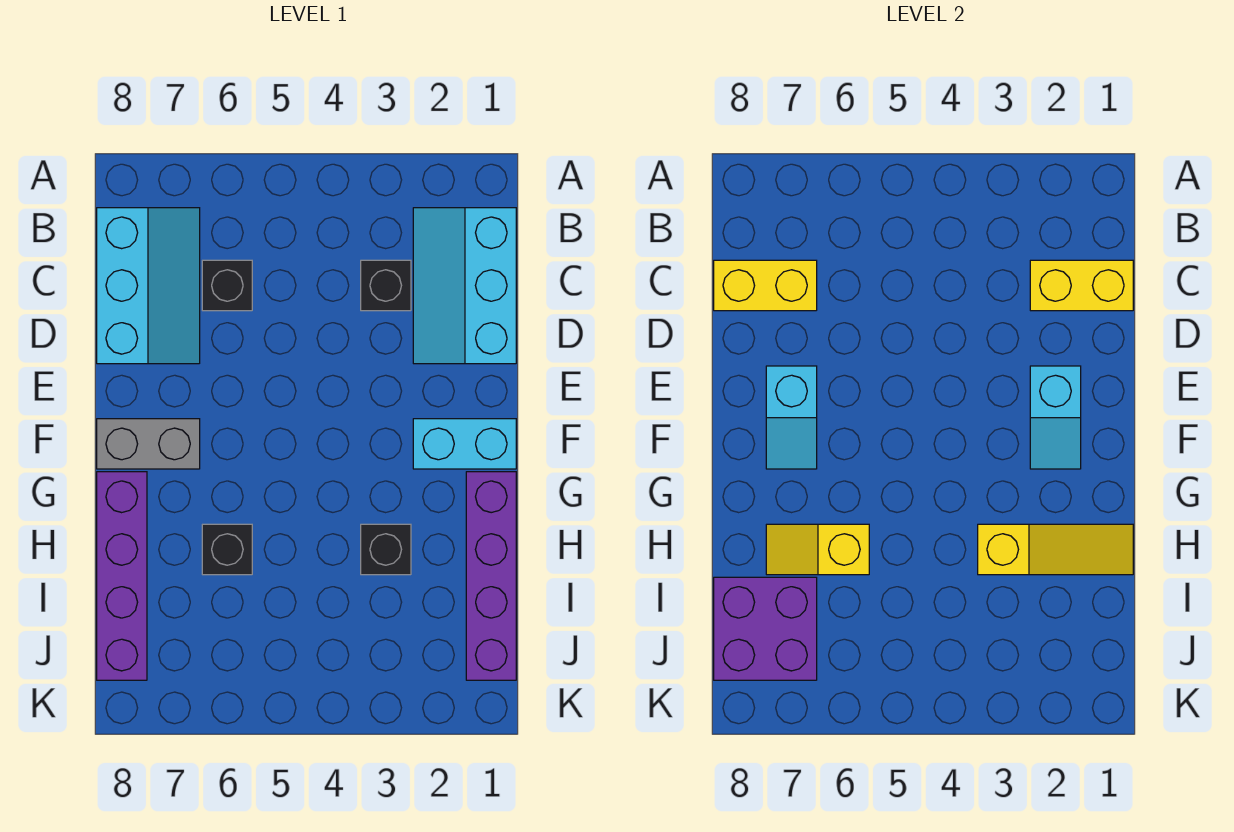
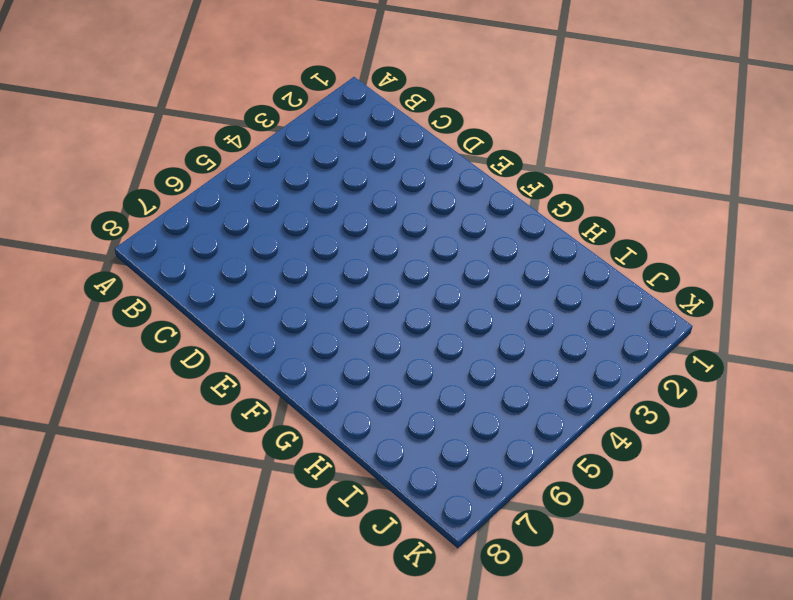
none -> cyan slope B1:D2 level 1 top 1
none -> cyan slope B7:D8 level 1 top 8
none -> black brick C3 level 1

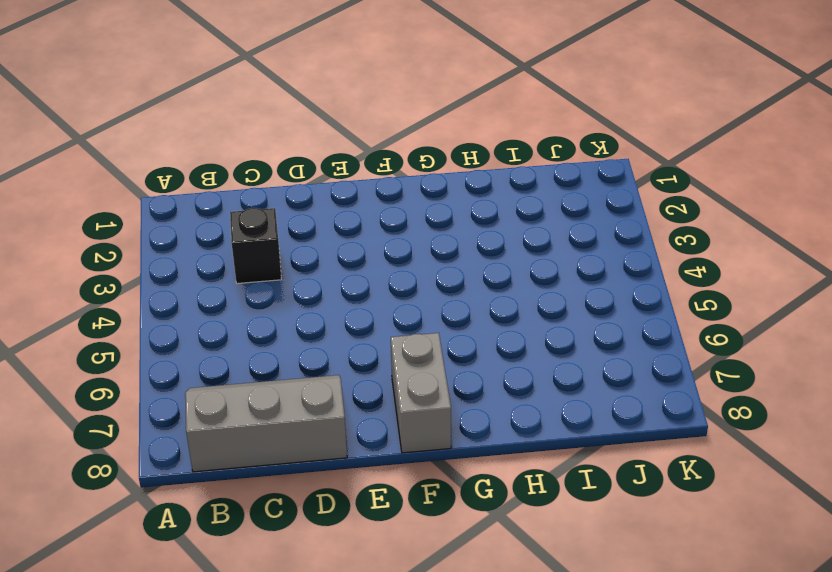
grey slope B7:D8 level 1 top 8 -> cyan slope B7:D8 level 1 top 8
none -> cyan slope B1:D2 level 1 top 1
none -> black brick C6 level 1
none -> cyan brick F1:F2 level 1

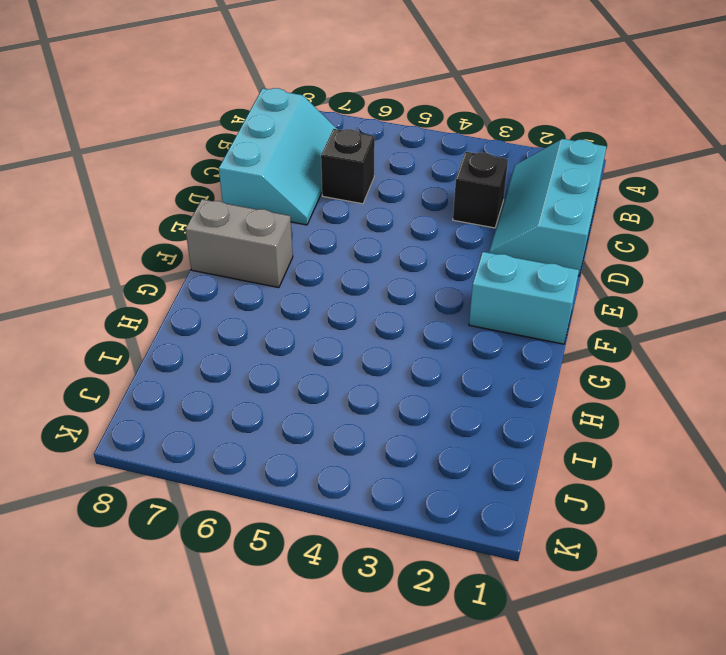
none -> purple brick G1:J1 level 1
none -> purple brick G8:J8 level 1
none -> black brick H3 level 1

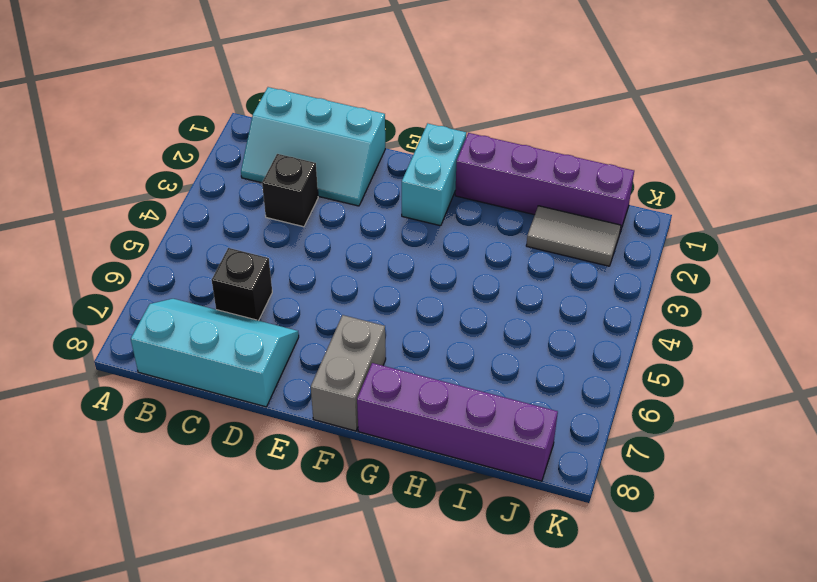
grey tile I2:J2 level 1 -> none
none -> black brick H3 level 1
none -> black brick H6 level 1
none -> yellow brick C1:C2 level 2

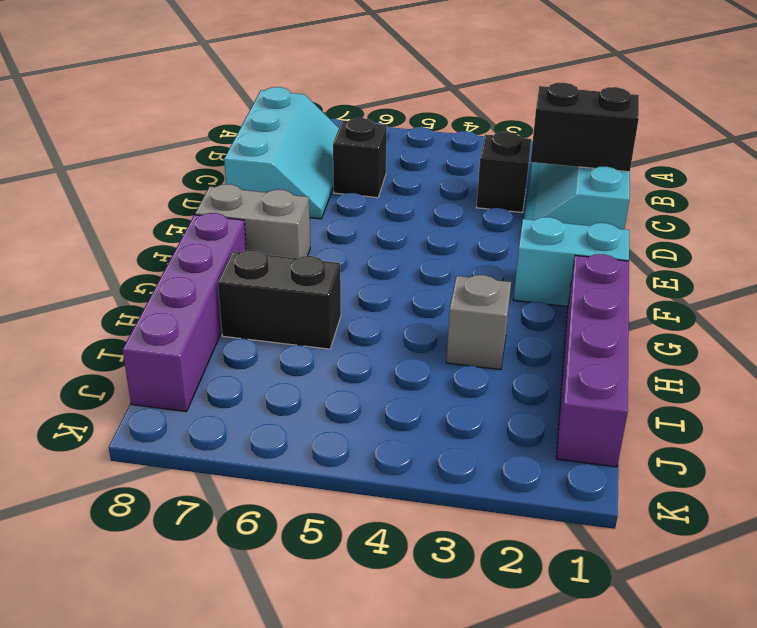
black brick C1:C2 level 2 -> yellow brick C1:C2 level 2
grey brick H3 level 1 -> black brick H3 level 1
black brick H6:H7 level 1 -> black brick H6 level 1
none -> yellow brick C7:C8 level 2
none -> cyan slope E2:F2 level 2 top E
none -> cyan slope E7:F7 level 2 top E

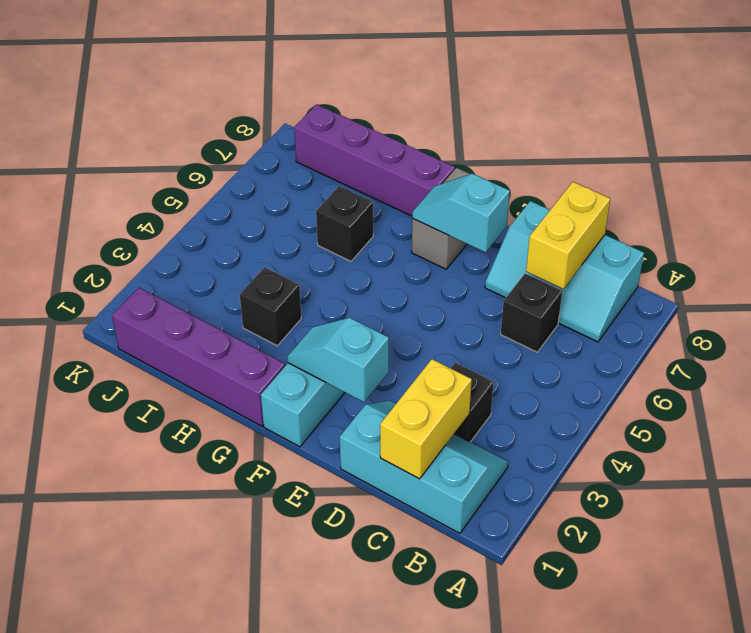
none -> yellow slope H1:H3 level 2 top 3
none -> yellow slope H6:H7 level 2 top 6
none -> purple brick I7:J8 level 2

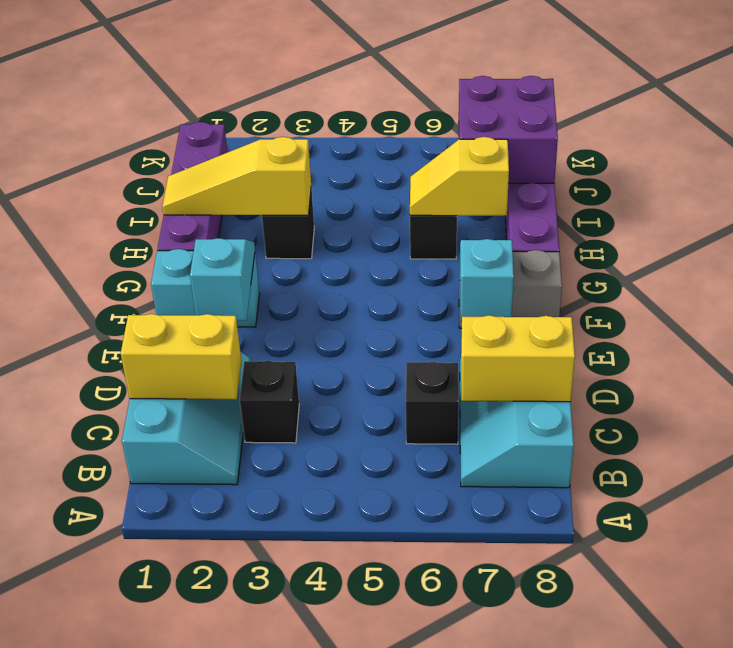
yellow slope H6:H7 level 2 top 7 -> yellow slope H6:H7 level 2 top 6

